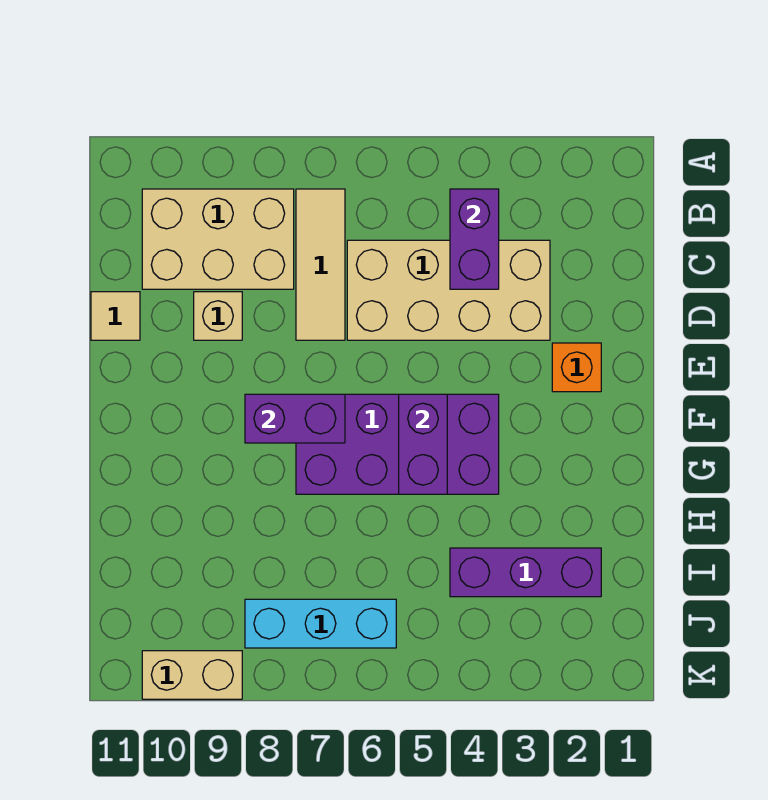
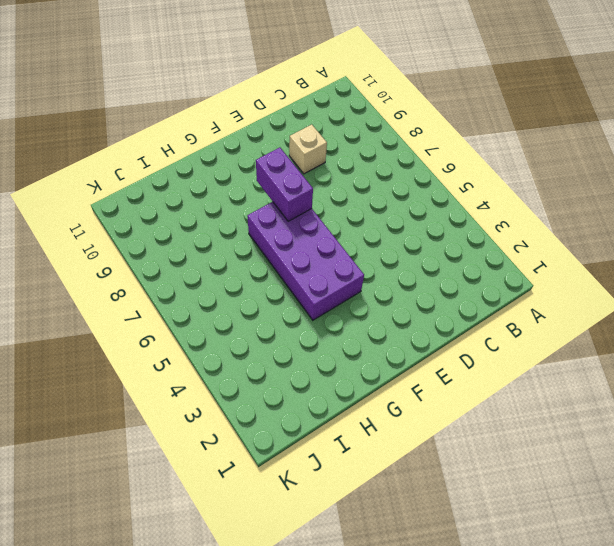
none -> tan tile B7:D7 level 1
none -> tan brick B8:C10 level 1
none -> tan brick C3:D6 level 1

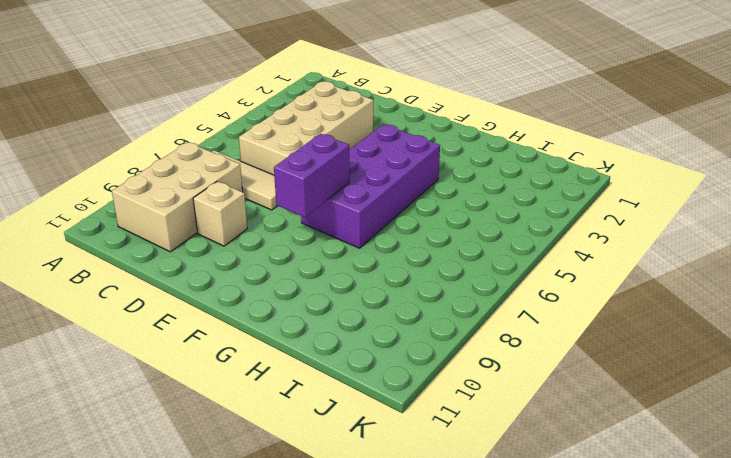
none -> tan tile D11 level 1
none -> orange brick E2 level 1
none -> purple brick I2:I4 level 1

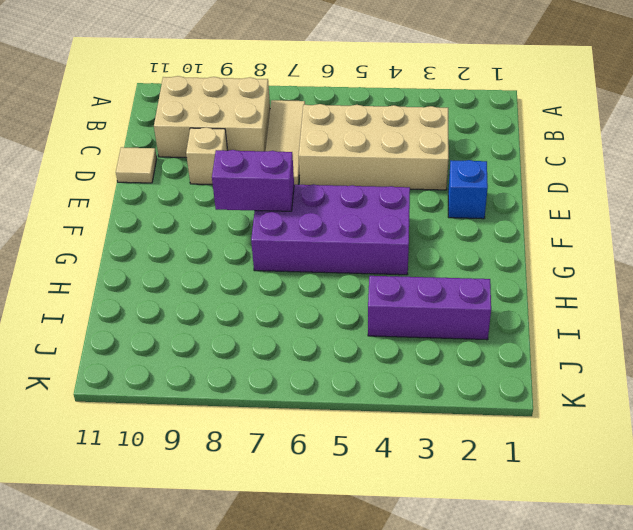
blue brick E2 level 1 -> orange brick E2 level 1
none -> cyan brick J6:J8 level 1
none -> tan brick K9:K10 level 1
none -> purple brick B4:C4 level 2

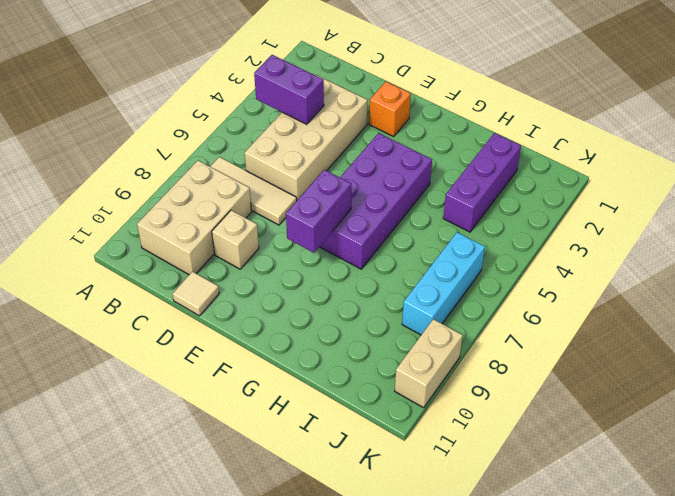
none -> purple brick F5:G5 level 2

